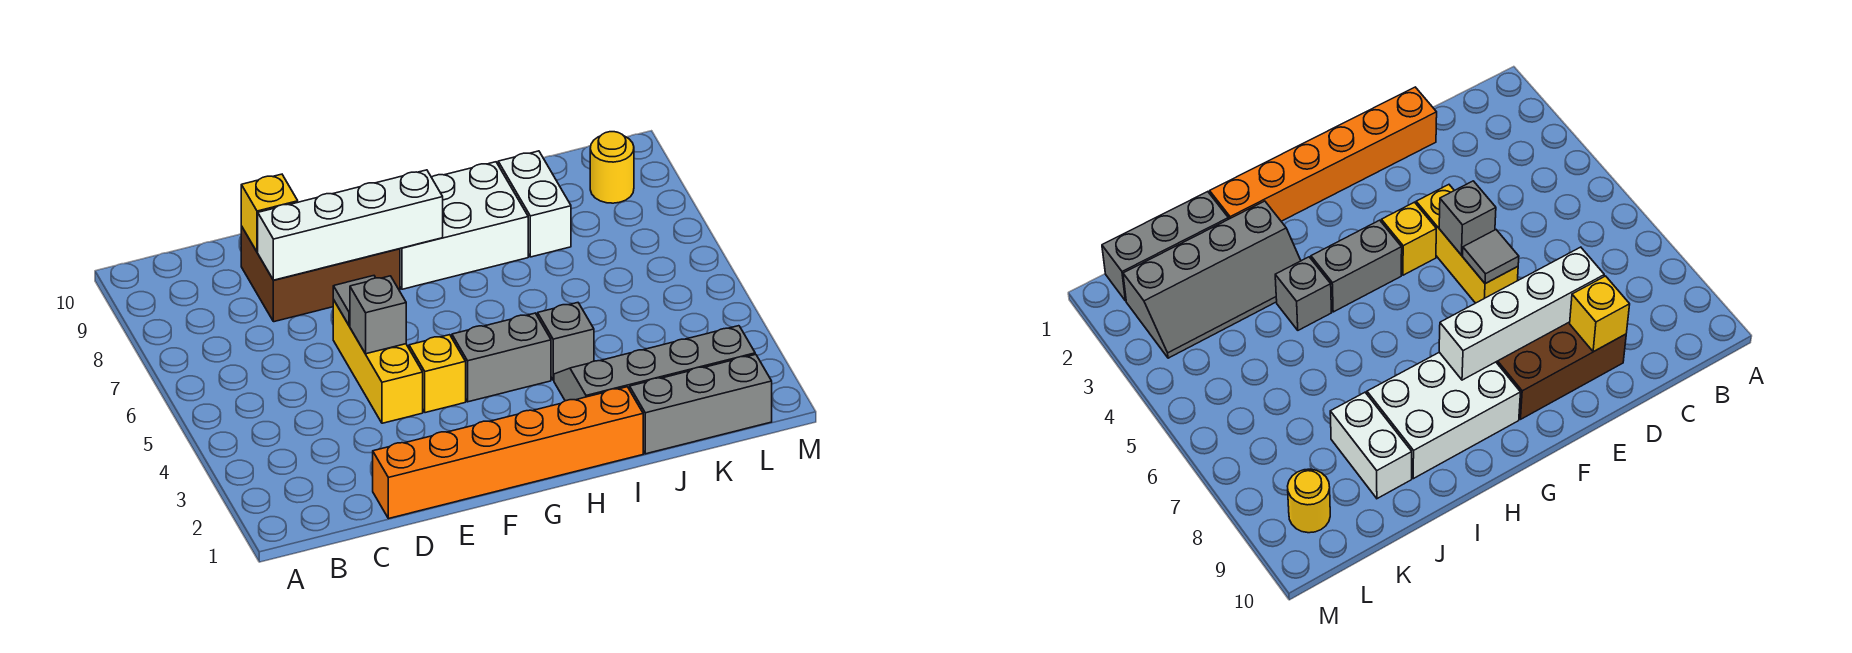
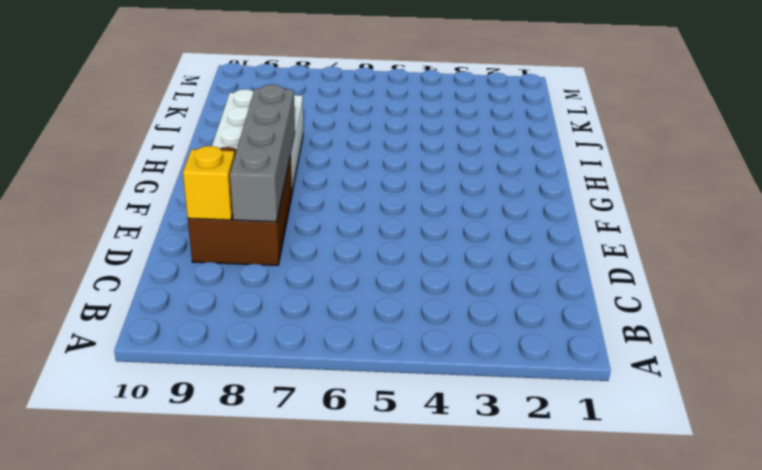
grey brick D8:G8 level 2 -> white brick D8:G8 level 2
none -> orange brick D1:I1 level 1
none -> yellow brick E4:E6 level 1
none -> yellow brick F4 level 1

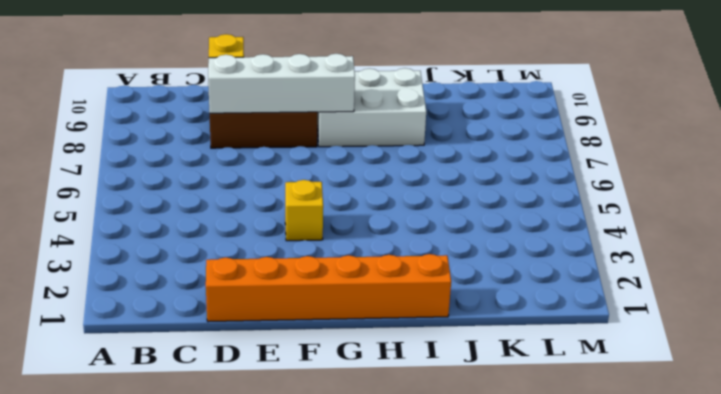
none -> yellow brick E4:E6 level 1
none -> grey brick G4:H4 level 1
none -> grey slope I2:L3 level 1 top 2

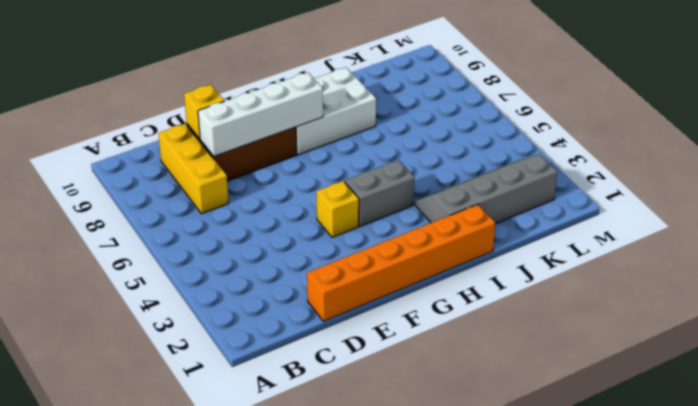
yellow brick C7:C9 level 1 -> yellow brick E4:E6 level 1
none -> grey brick I4 level 1
none -> grey brick J1:L1 level 1
none -> white brick J8:J9 level 1

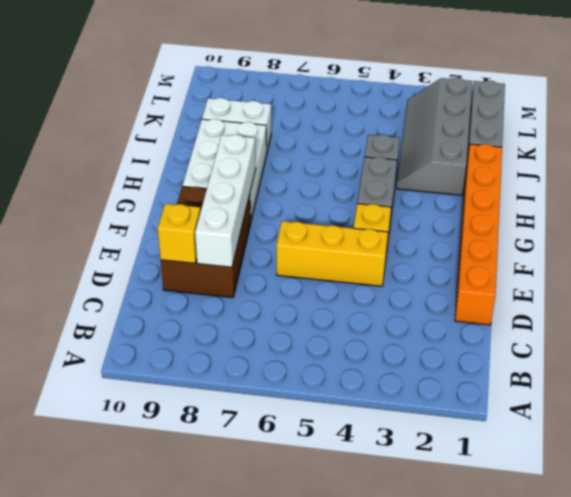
none -> yellow round brick L9 level 1
none -> grey brick E5 level 2
none -> grey tile E6 level 2

